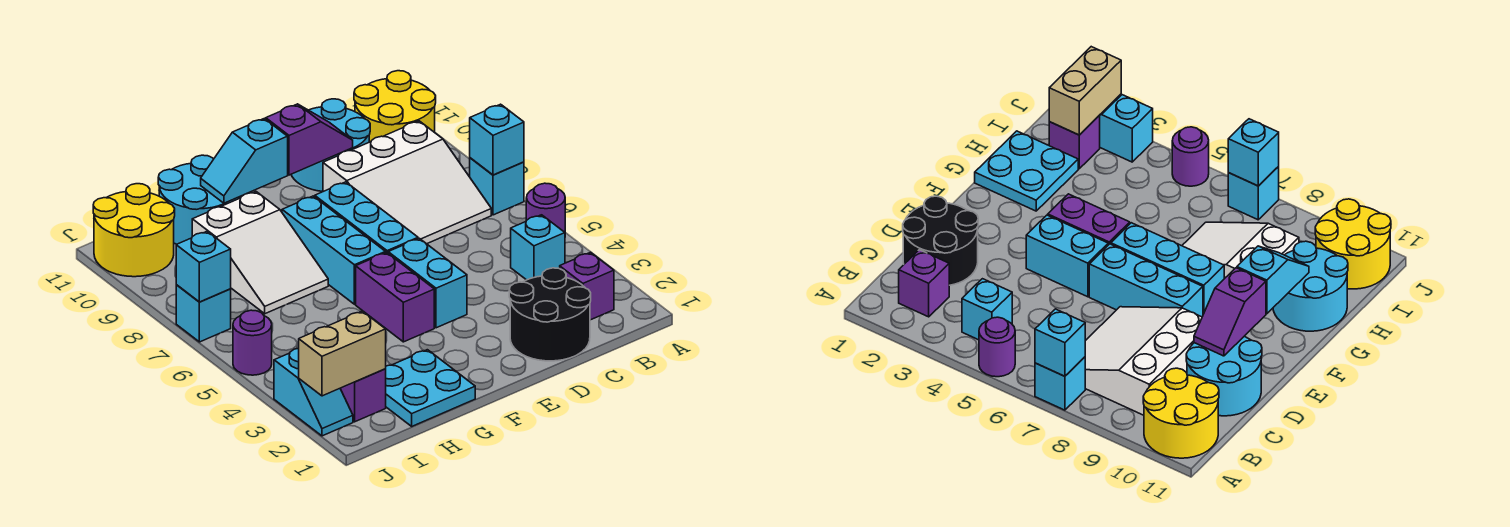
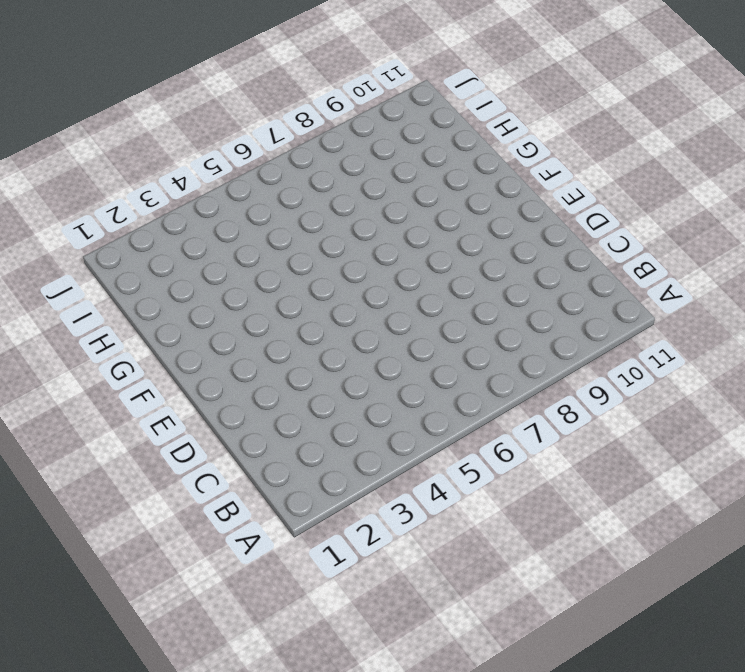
none -> purple round brick A5 level 1
none -> cyan brick A7 level 1
none -> yellow round brick A10:B11 level 1

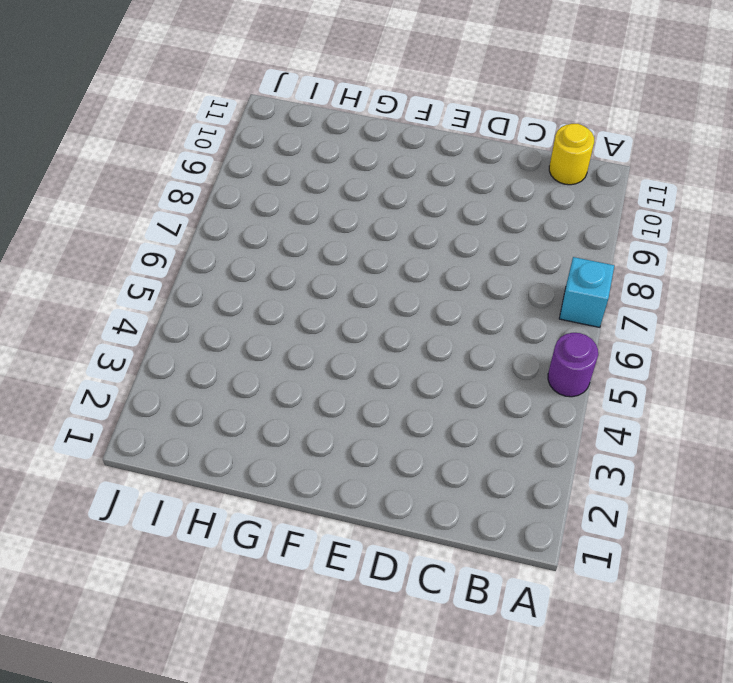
yellow round brick B11 level 1 -> yellow round brick A10:B11 level 1
none -> purple brick B2 level 1
none -> cyan brick B4 level 1
none -> white slope B7:D9 level 1 top 9

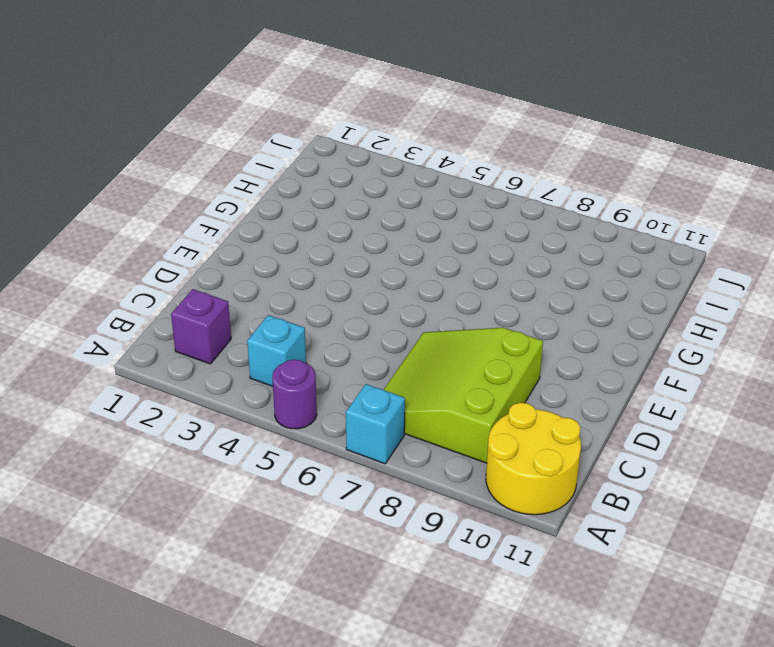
lime slope B7:D9 level 1 top 9 -> white slope B7:D9 level 1 top 9
none -> black round brick C1:D2 level 1
none -> cyan round brick C10:D11 level 1
none -> cyan brick E4:E5 level 1

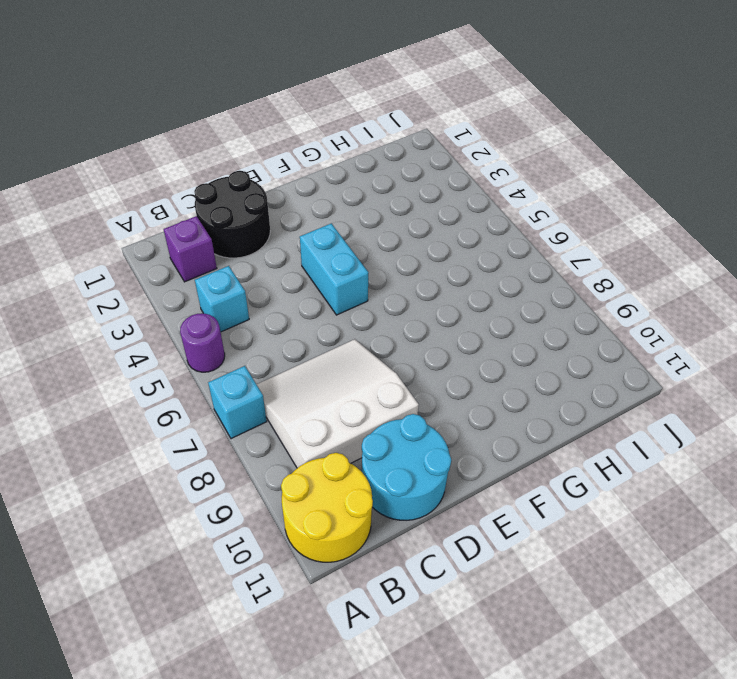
none -> cyan brick E6:E8 level 1
none -> purple brick F4:F5 level 1
none -> cyan brick F6:F8 level 1

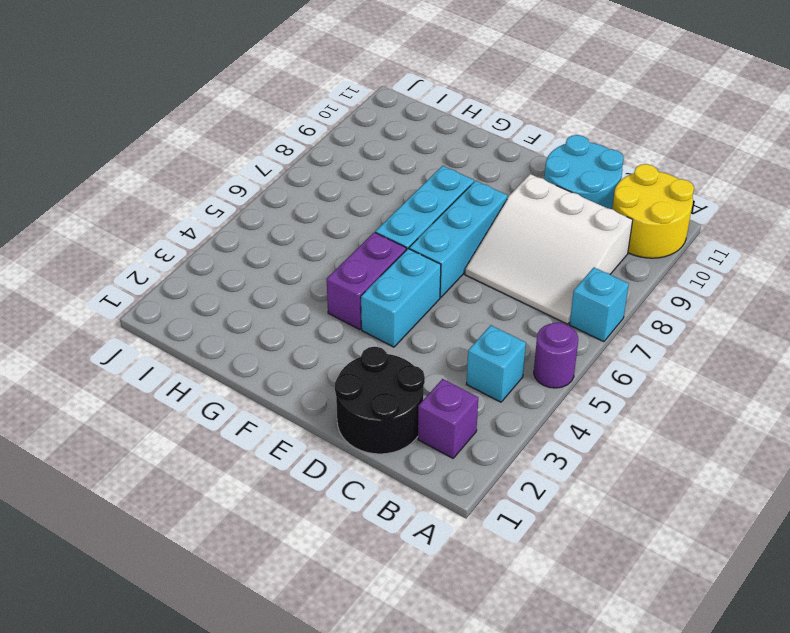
none -> cyan plate G1:H2 level 1
none -> white slope G7:H9 level 1 top 9
none -> cyan round brick G10:H11 level 1

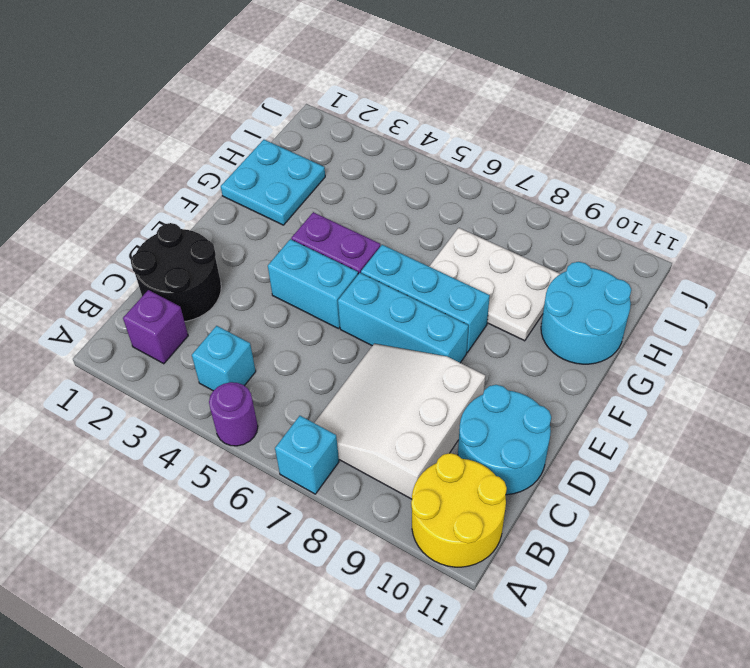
white plate G7:H9 level 1 -> white slope G7:H9 level 1 top 9
none -> purple brick I2 level 1
none -> yellow round brick I10:J11 level 1
none -> cyan slope J2:J3 level 1 top 3

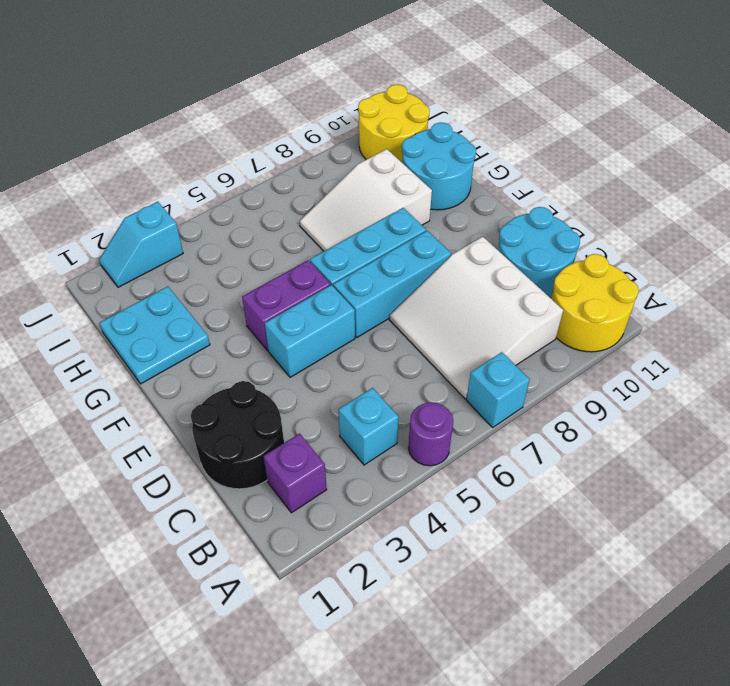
none -> purple brick I2 level 1
none -> purple round brick J5 level 1
none -> cyan brick J7 level 1

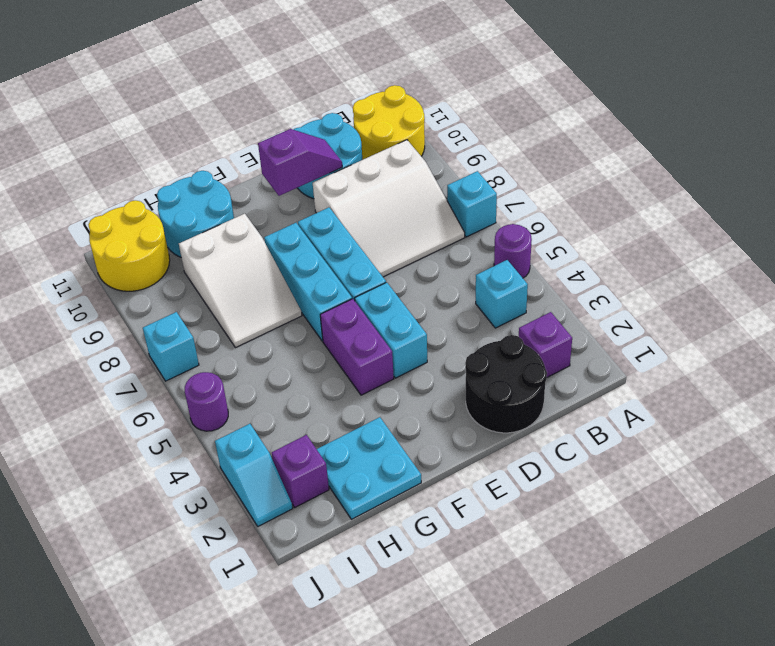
none -> cyan brick A7 level 2
none -> cyan slope F10:G10 level 2 top F
none -> tan brick I2:J2 level 2

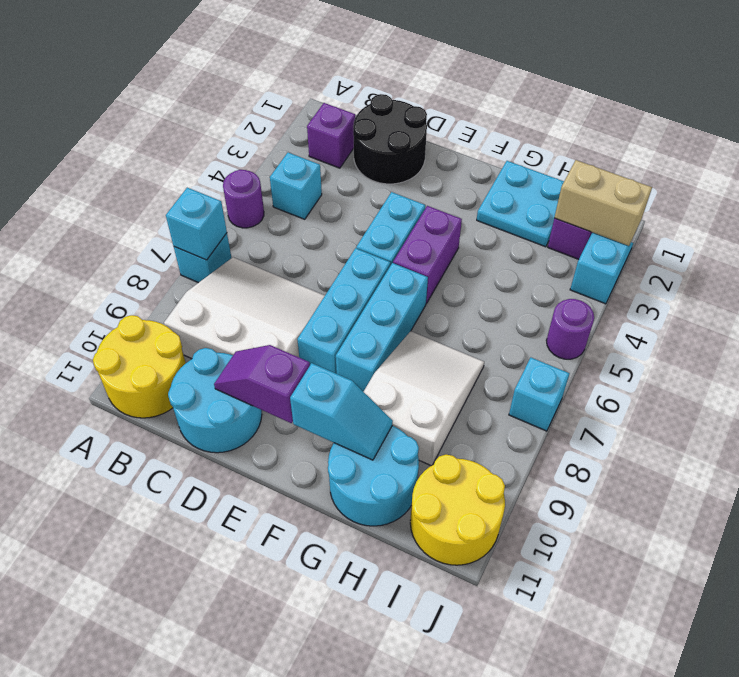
none -> cyan brick J7 level 2

